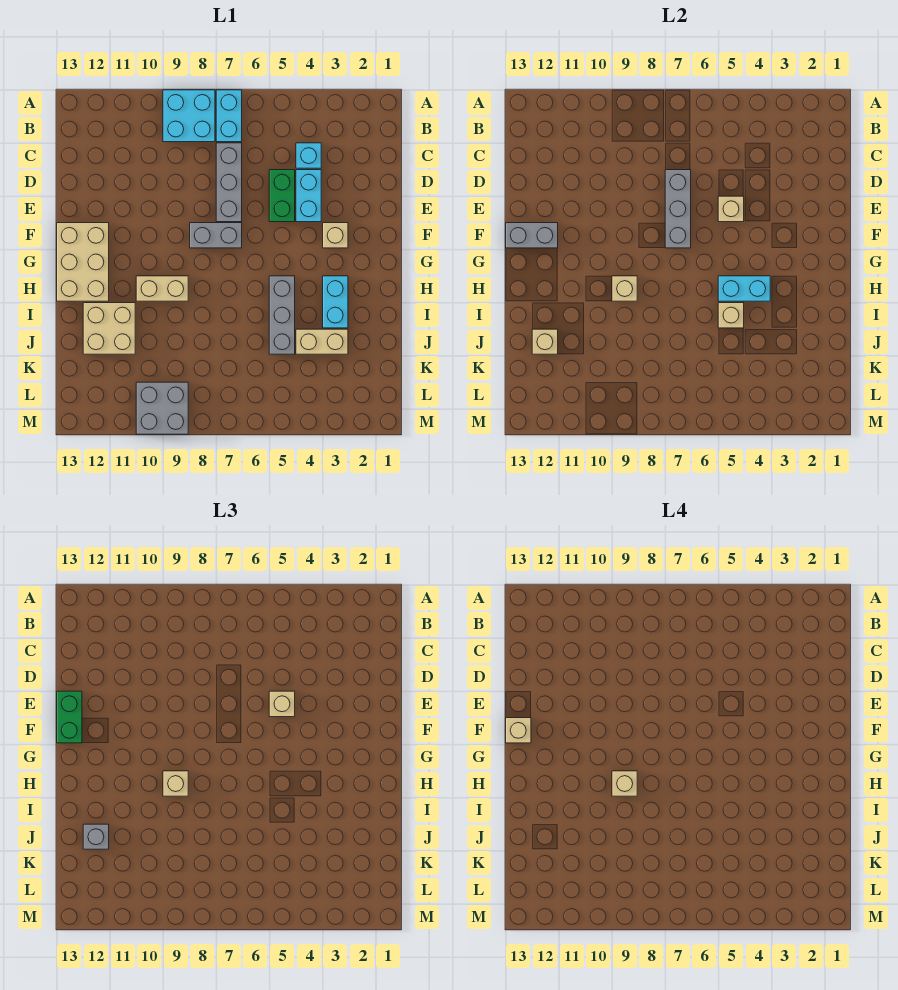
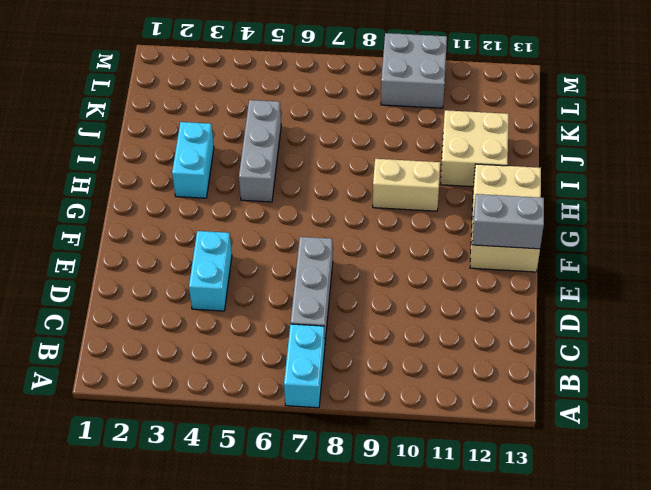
none -> cyan brick A8:B9 level 1
none -> cyan brick C4 level 1
none -> green brick D5:E5 level 1

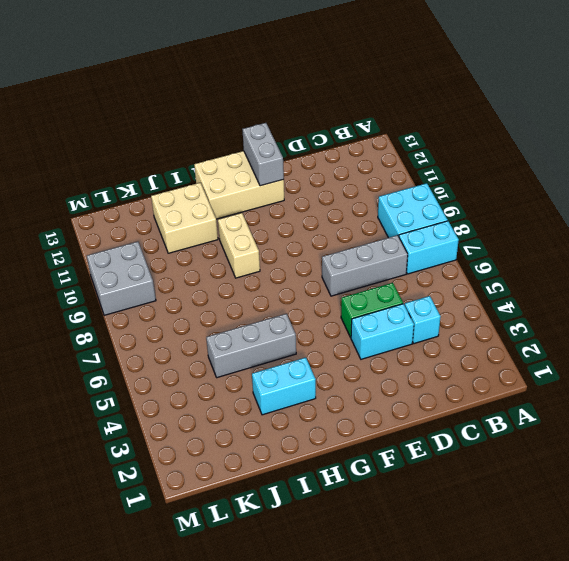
none -> tan brick F3 level 1
none -> grey brick F7:F8 level 1
none -> tan brick J3:J4 level 1

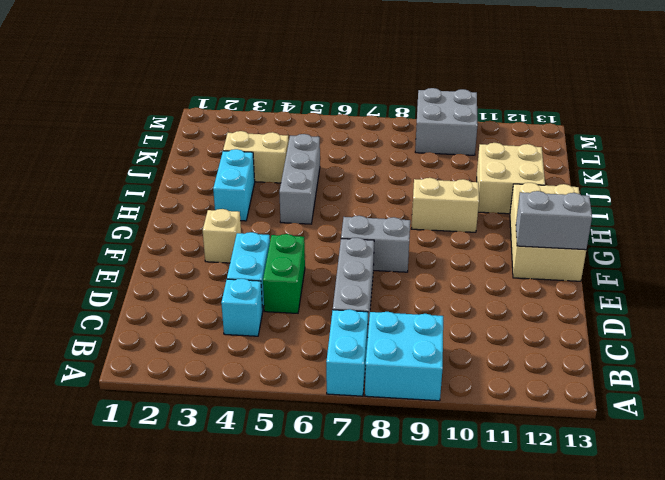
none -> grey brick D7:F7 level 2
none -> tan brick E5 level 2
none -> cyan brick H4:H5 level 2

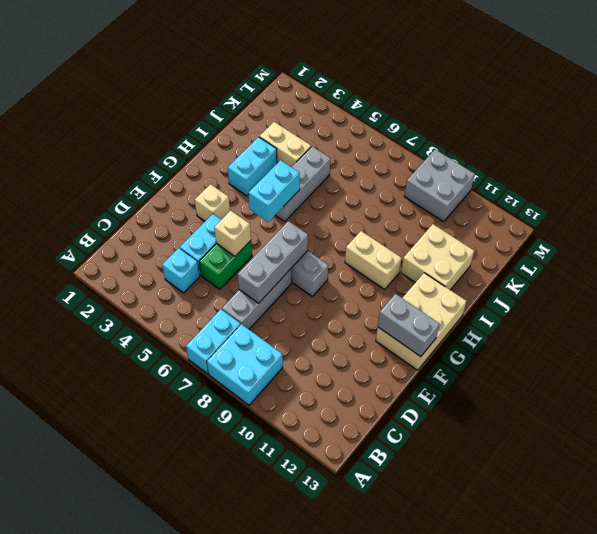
cyan brick G5:H5 level 2 -> cyan brick H4:H5 level 2
none -> tan brick H9 level 2
none -> tan brick I5 level 2
none -> tan brick J12 level 2

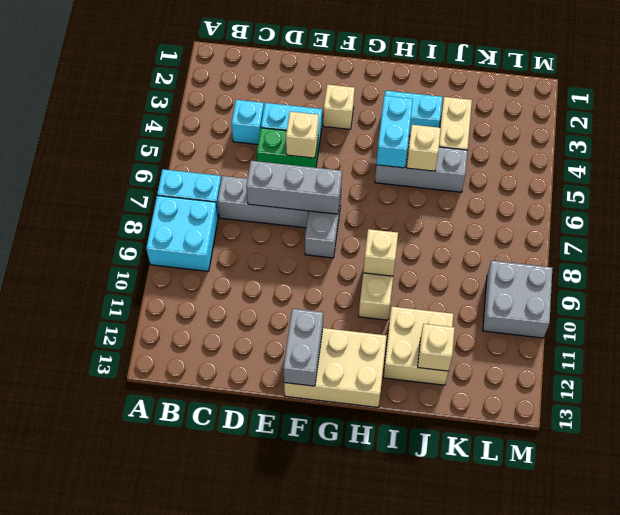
none -> tan brick E5 level 3
none -> green brick E13:F13 level 3
none -> tan brick H9 level 3

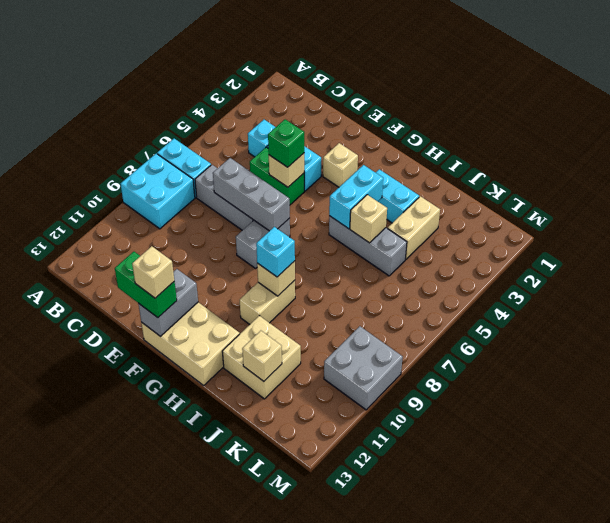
green brick E5 level 3 -> tan brick E5 level 3
cyan brick H9 level 3 -> tan brick H9 level 3
none -> grey brick J12 level 3
none -> tan brick H9 level 4

